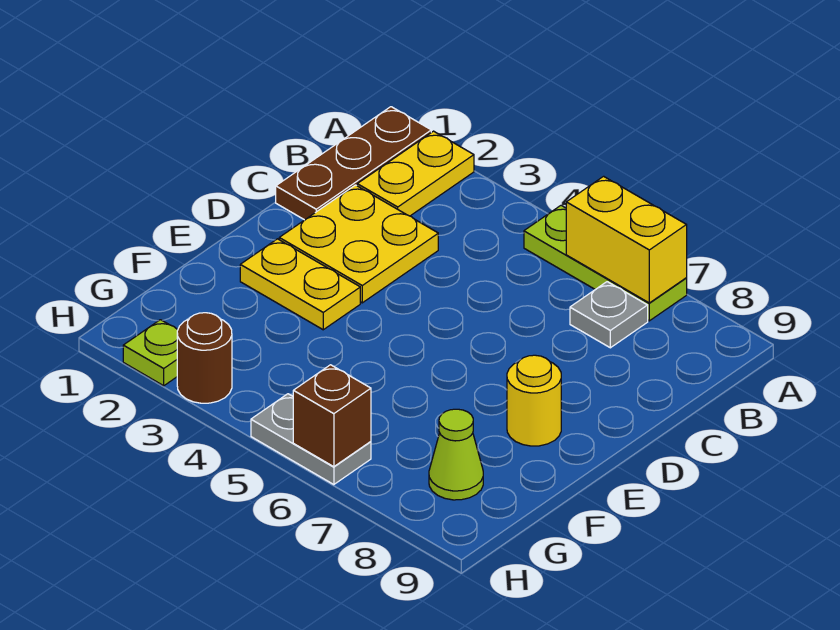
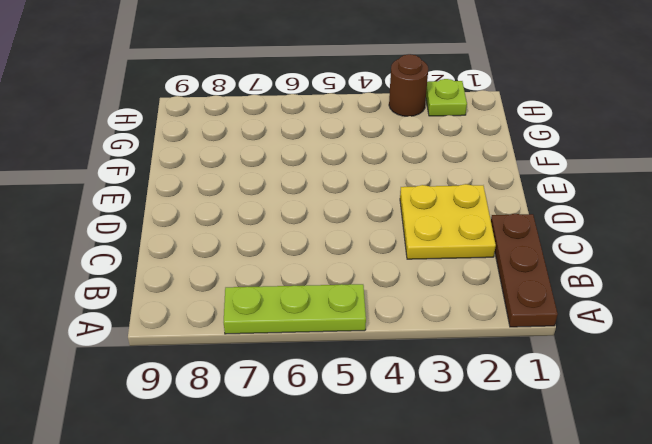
none -> yellow plate A2:B2 level 1
none -> grey plate B7 level 1
none -> yellow plate E2:E3 level 1

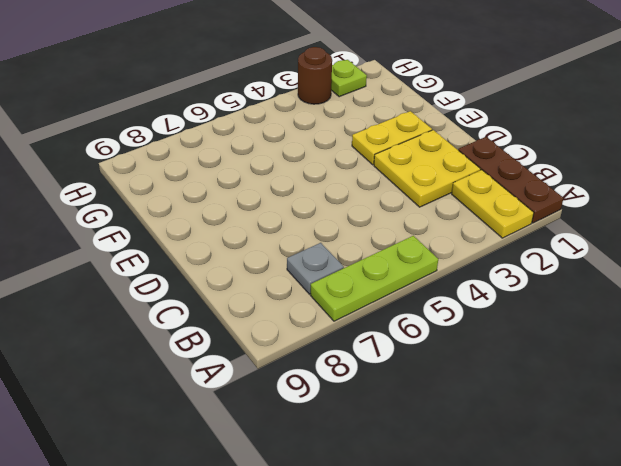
none -> yellow round brick E8 level 1
none -> lime cone G8 level 1
none -> grey plate H5:H6 level 1

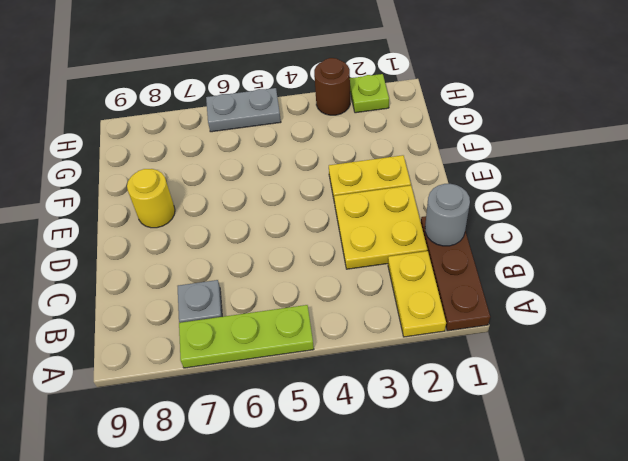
grey round brick C1 level 2 -> none
none -> lime cone G8 level 1
none -> yellow brick A6:A7 level 2
none -> brown brick H6 level 2

